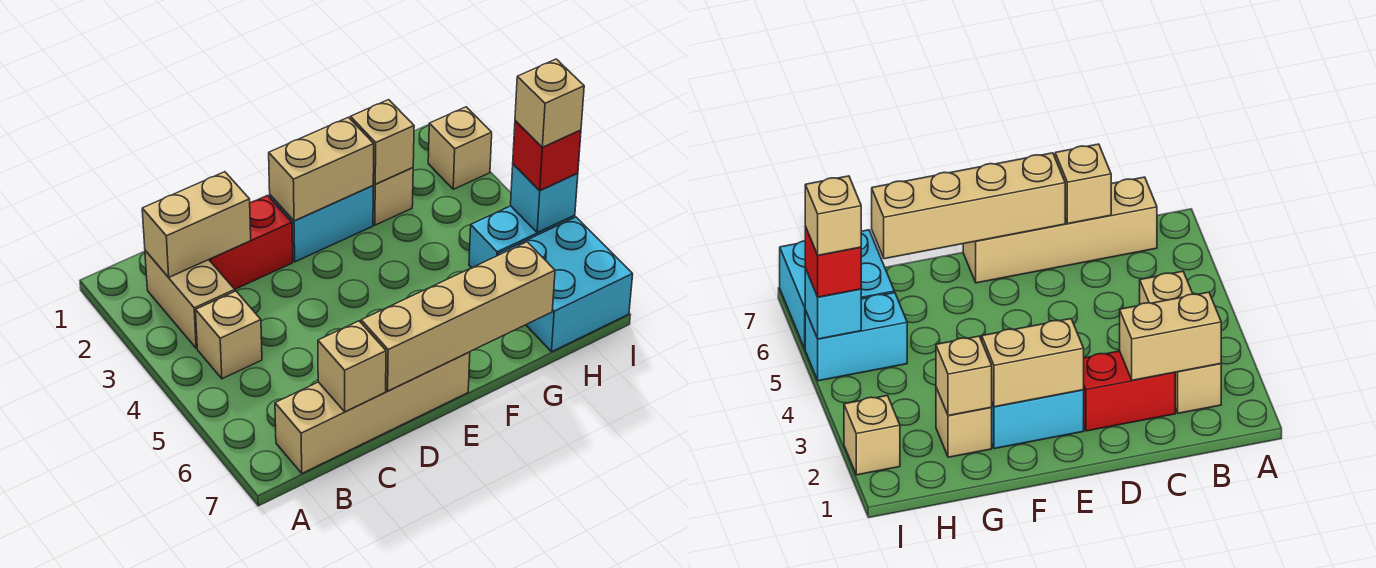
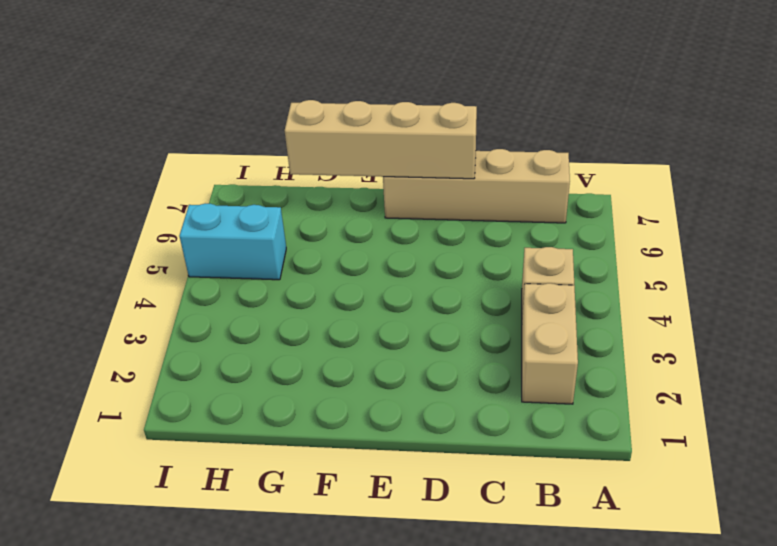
none -> red brick C2:D2 level 1
none -> cyan brick E2:F2 level 1
none -> tan brick G2 level 1

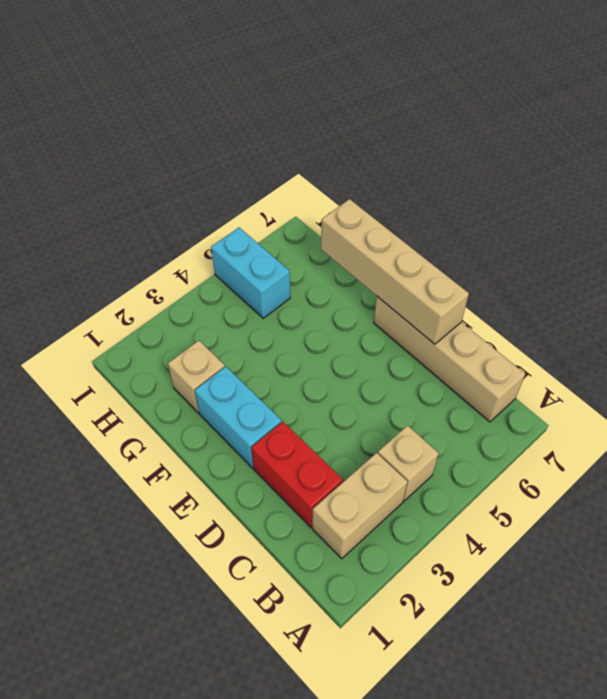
none -> cyan brick H6:I7 level 1
none -> tan brick I2 level 1
none -> tan brick B2:C2 level 2

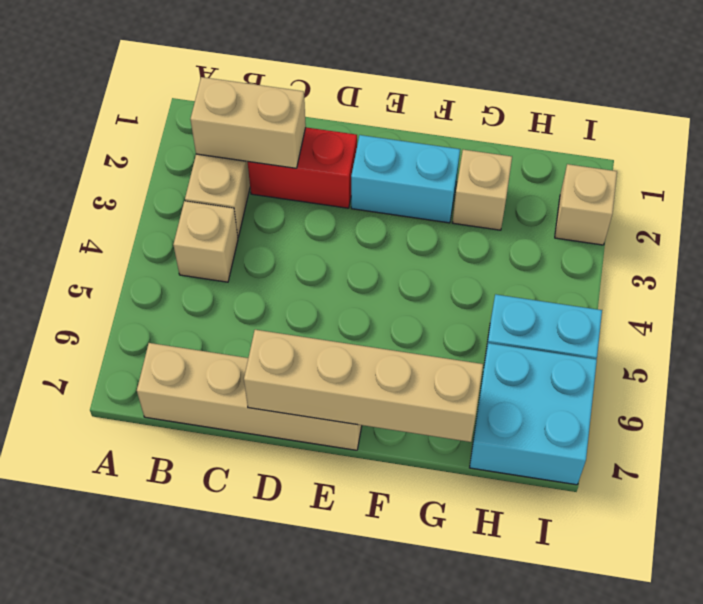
none -> tan brick C7 level 2
none -> tan brick E2:F2 level 2
none -> tan brick G2 level 2

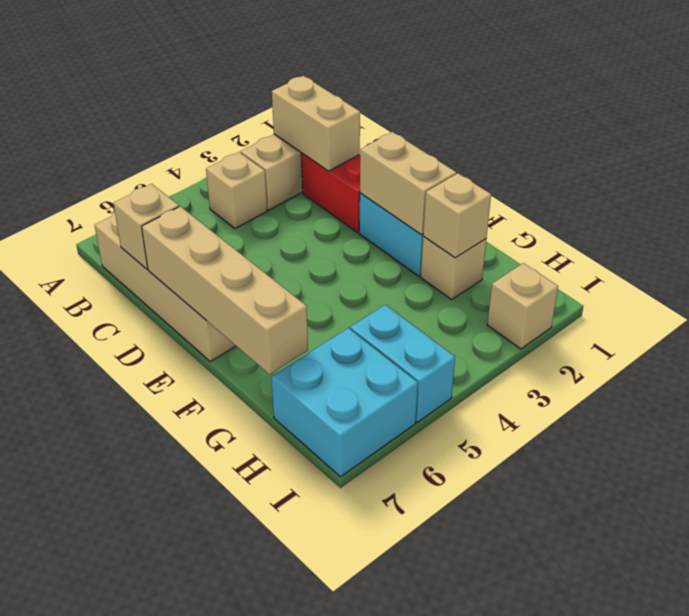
none -> cyan brick I5 level 2
none -> red brick I5 level 3
none -> tan brick I5 level 4

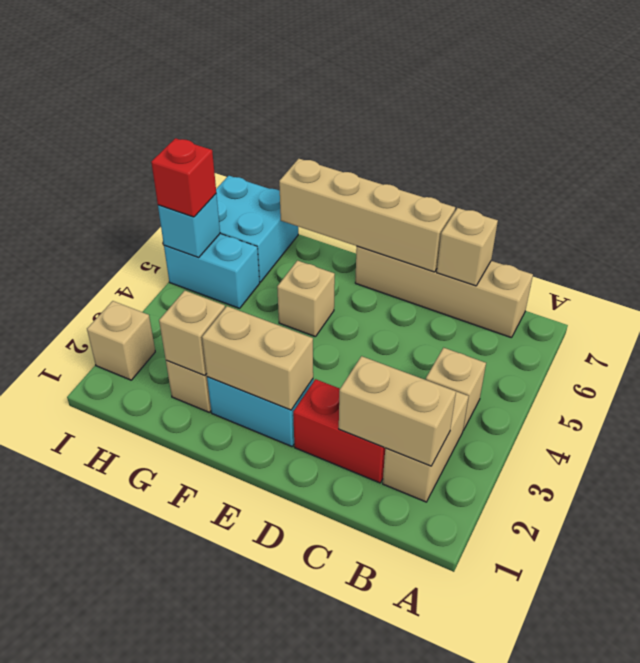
tan brick F5 level 1 -> tan brick I5 level 4

